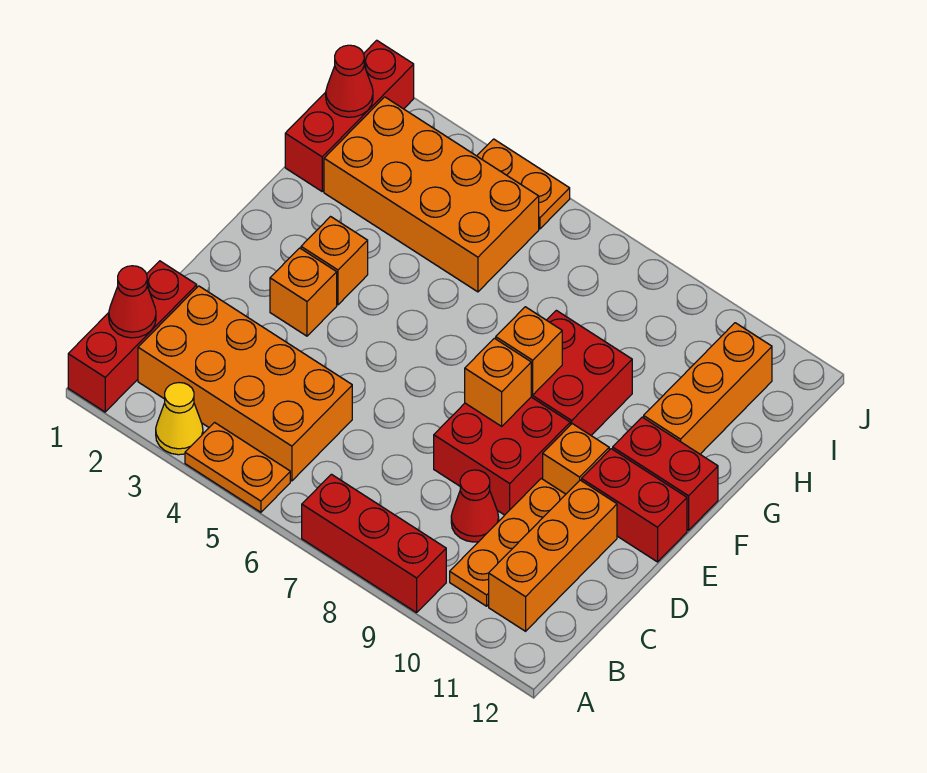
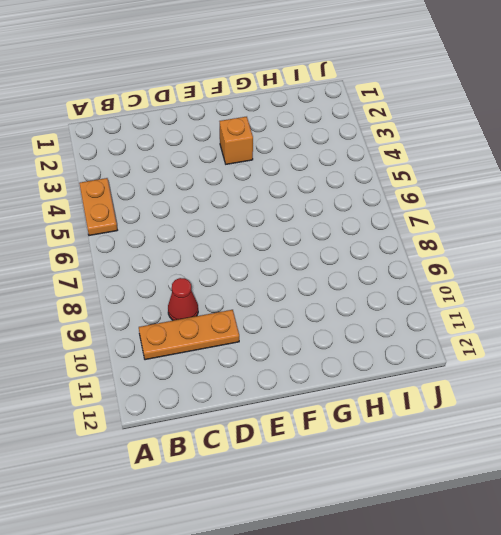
none -> red brick A1:C1 level 1
none -> yellow cone A3 level 1
none -> red brick A7:A9 level 1

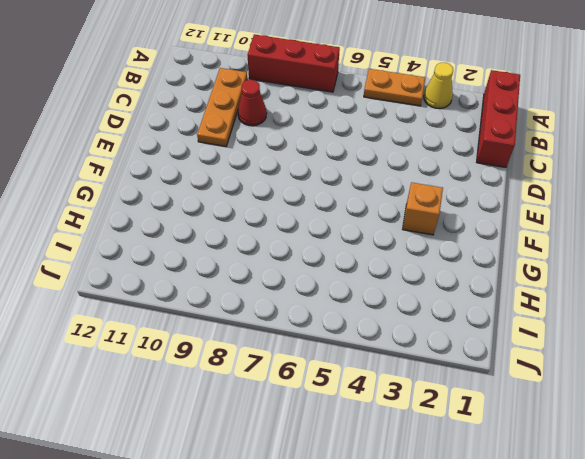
none -> orange brick B2:C5 level 1
none -> orange brick B11:D11 level 1
none -> red brick D8:E9 level 1

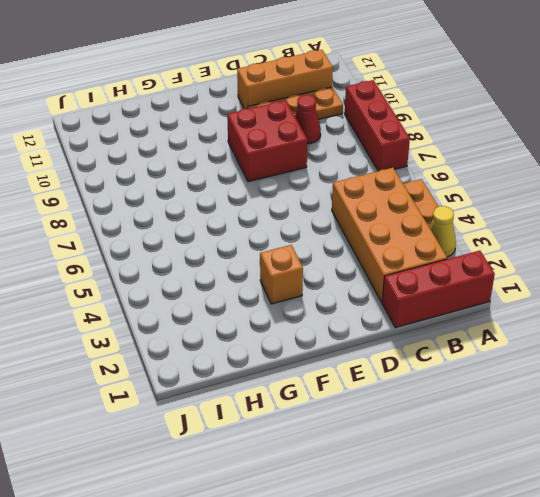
none -> orange brick E3 level 1
none -> orange brick E10 level 1
none -> red brick E11:E12 level 1

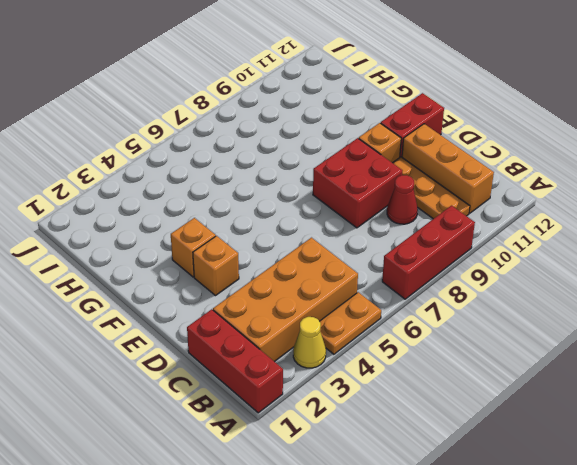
none -> red brick F8:G9 level 1
none -> red brick F11:F12 level 1
none -> orange brick G11:I11 level 1

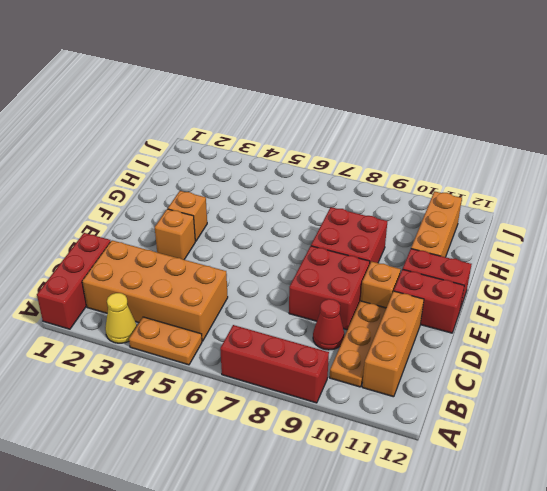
none -> red brick H1:J1 level 1
none -> orange brick H2:I5 level 1
none -> orange plate J4:J5 level 1

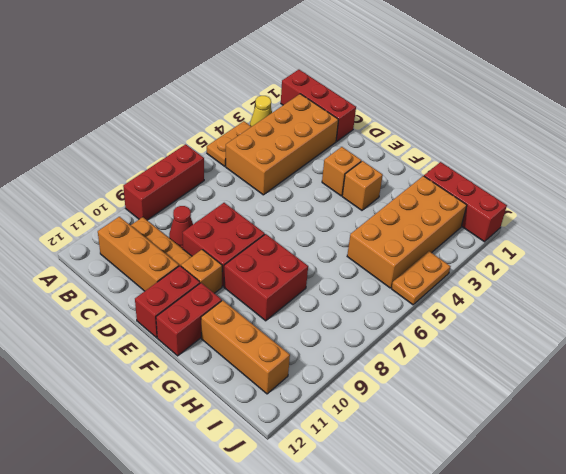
none -> red cone B1 level 2
none -> orange brick E8 level 2
none -> orange brick F8 level 2

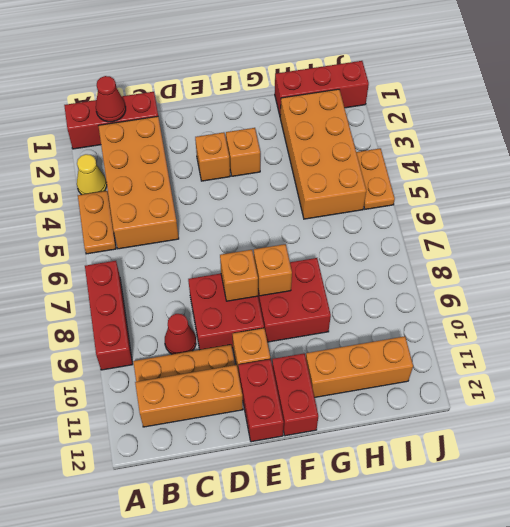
none -> red cone I1 level 2

